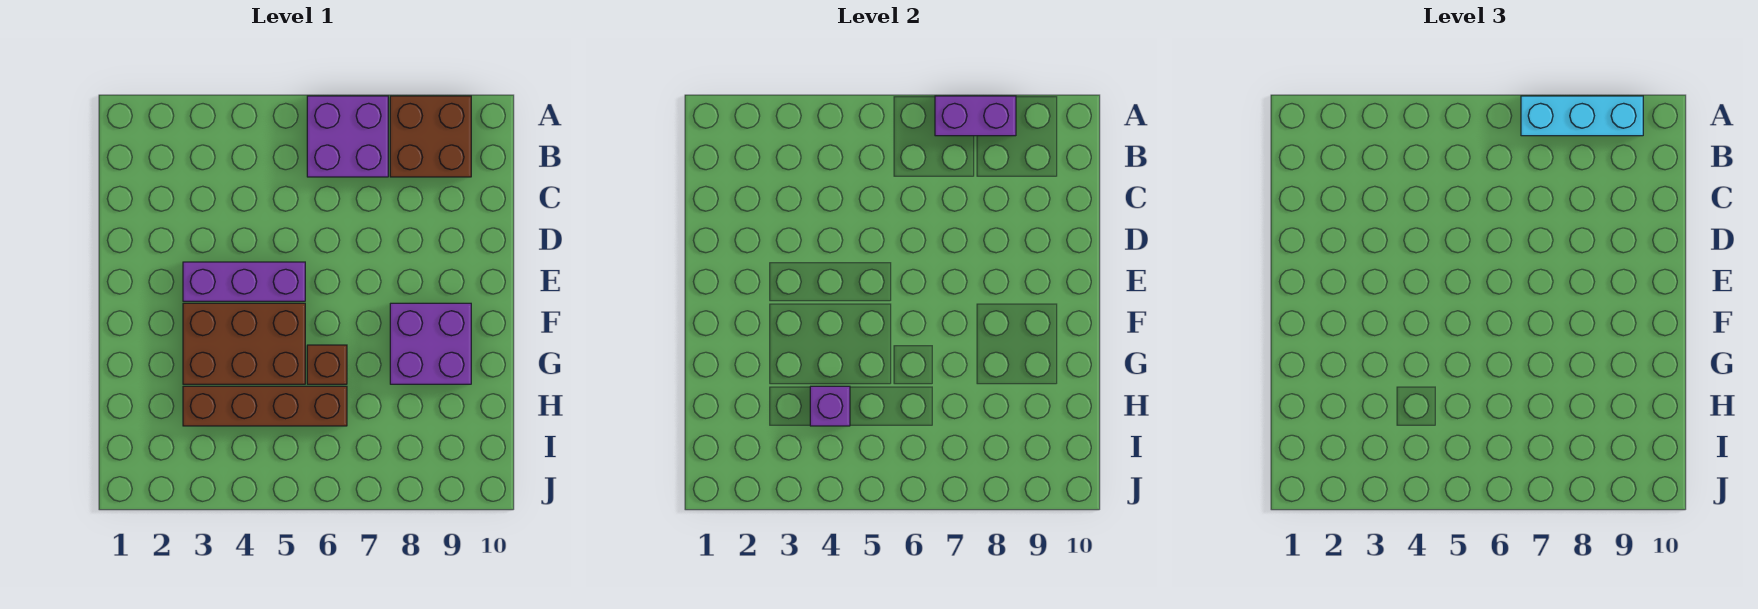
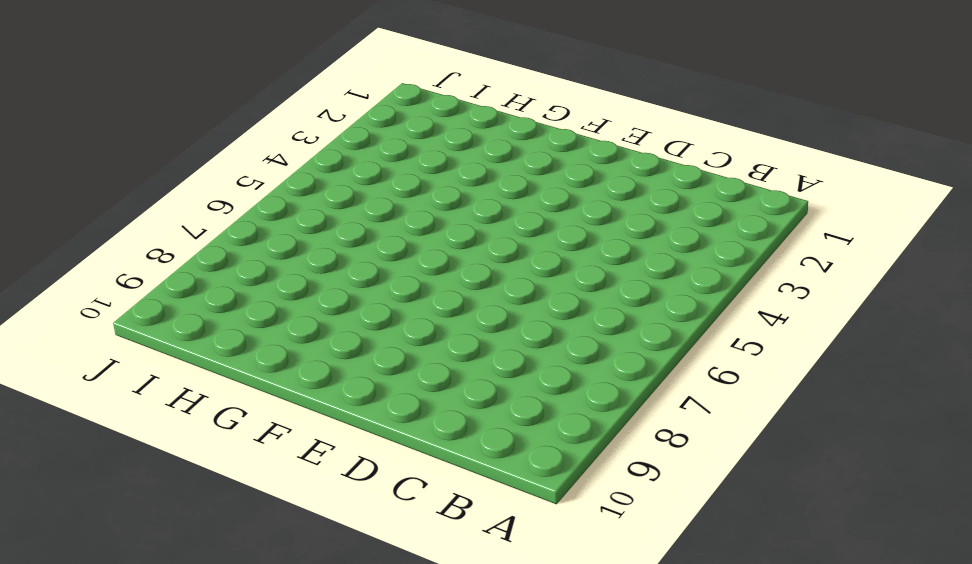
none -> purple brick A6:B7 level 1
none -> brown brick A8:B9 level 1

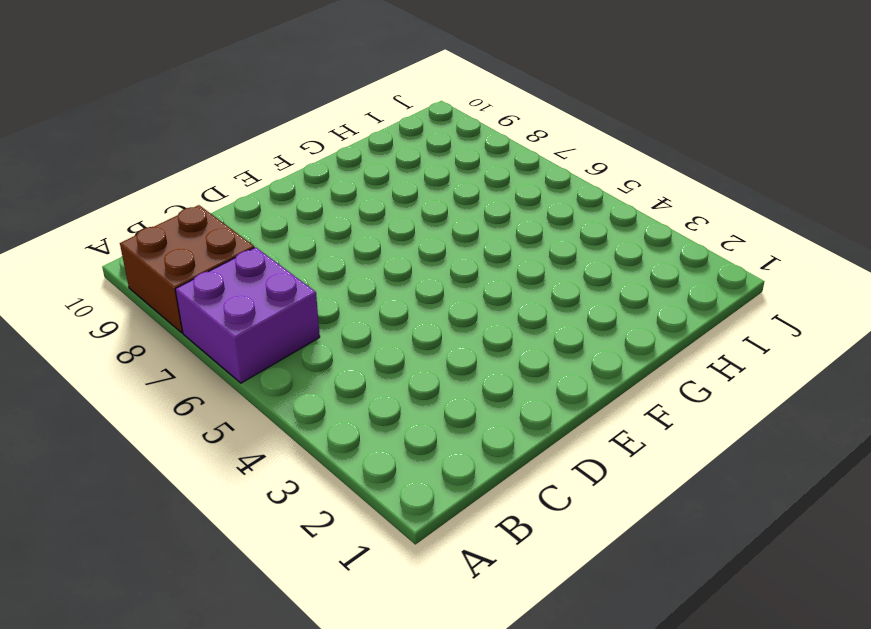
none -> purple brick E3:E5 level 1
none -> brown brick F3:G5 level 1

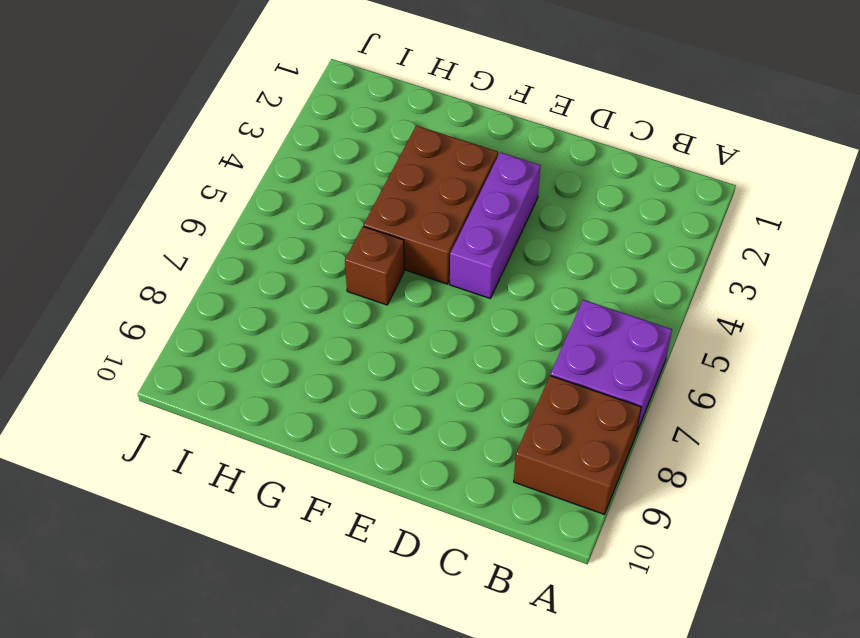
none -> purple brick F8:G9 level 1
none -> brown brick H3:H6 level 1

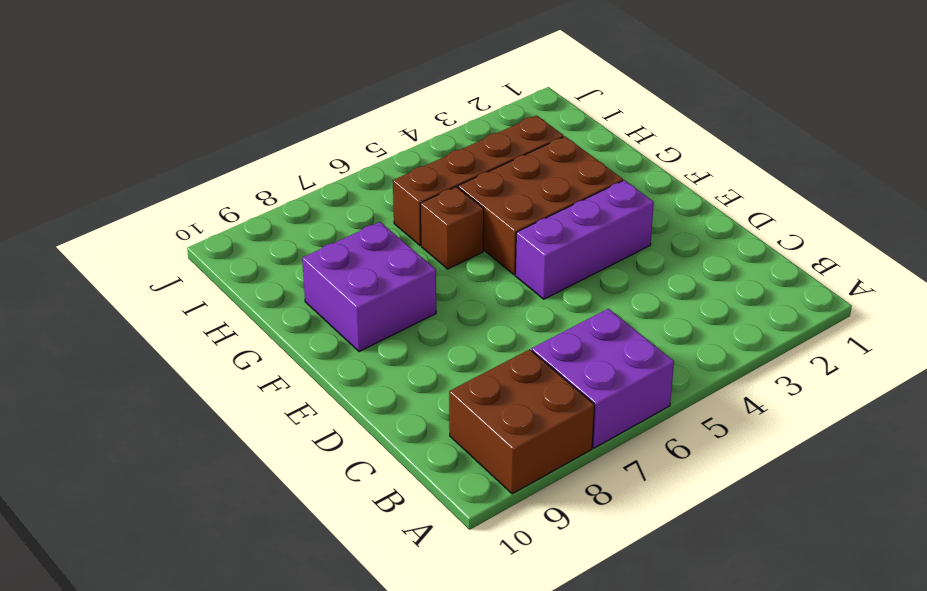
none -> purple brick A7:A8 level 2
none -> purple brick H4 level 2

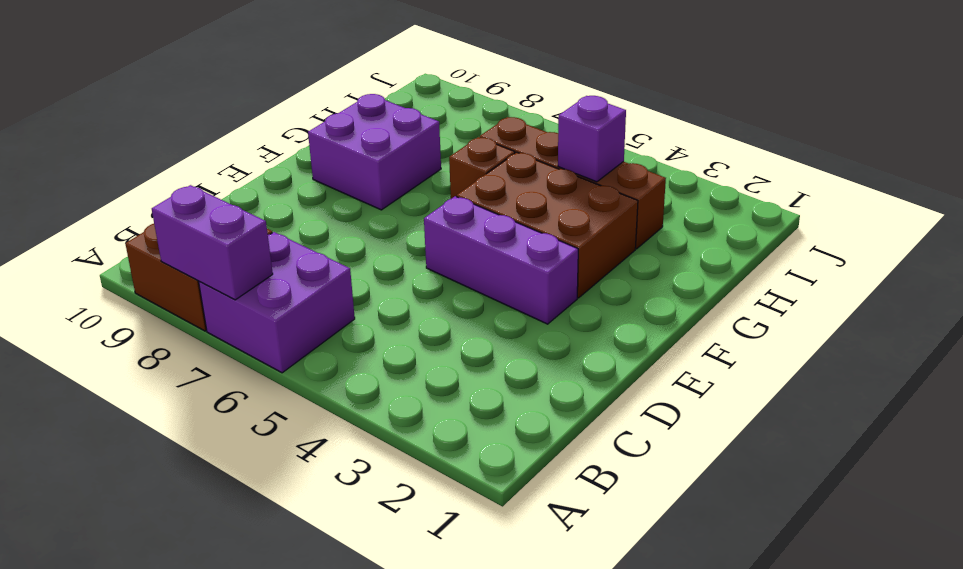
none -> cyan brick A7:A9 level 3

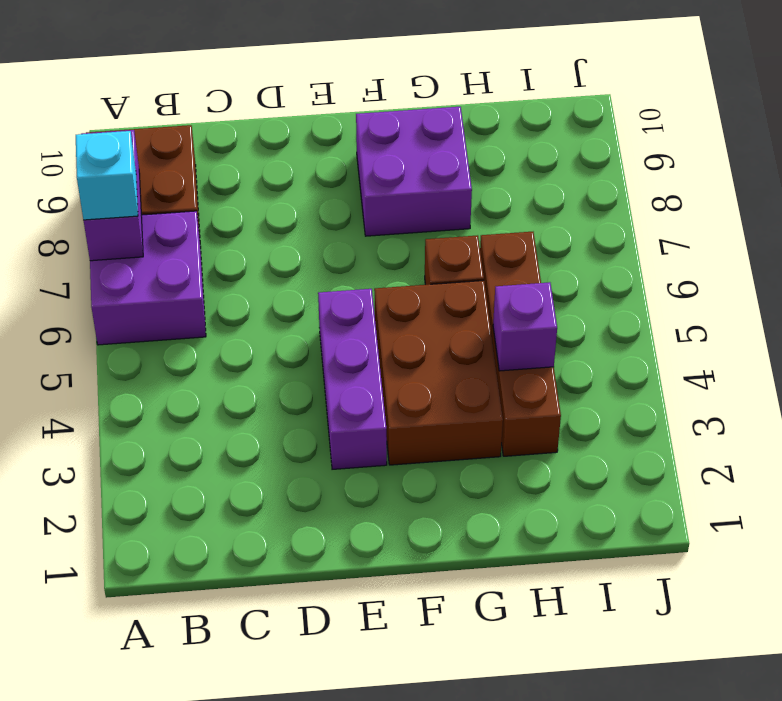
cyan brick A7 level 3 -> cyan brick A7:A9 level 3

